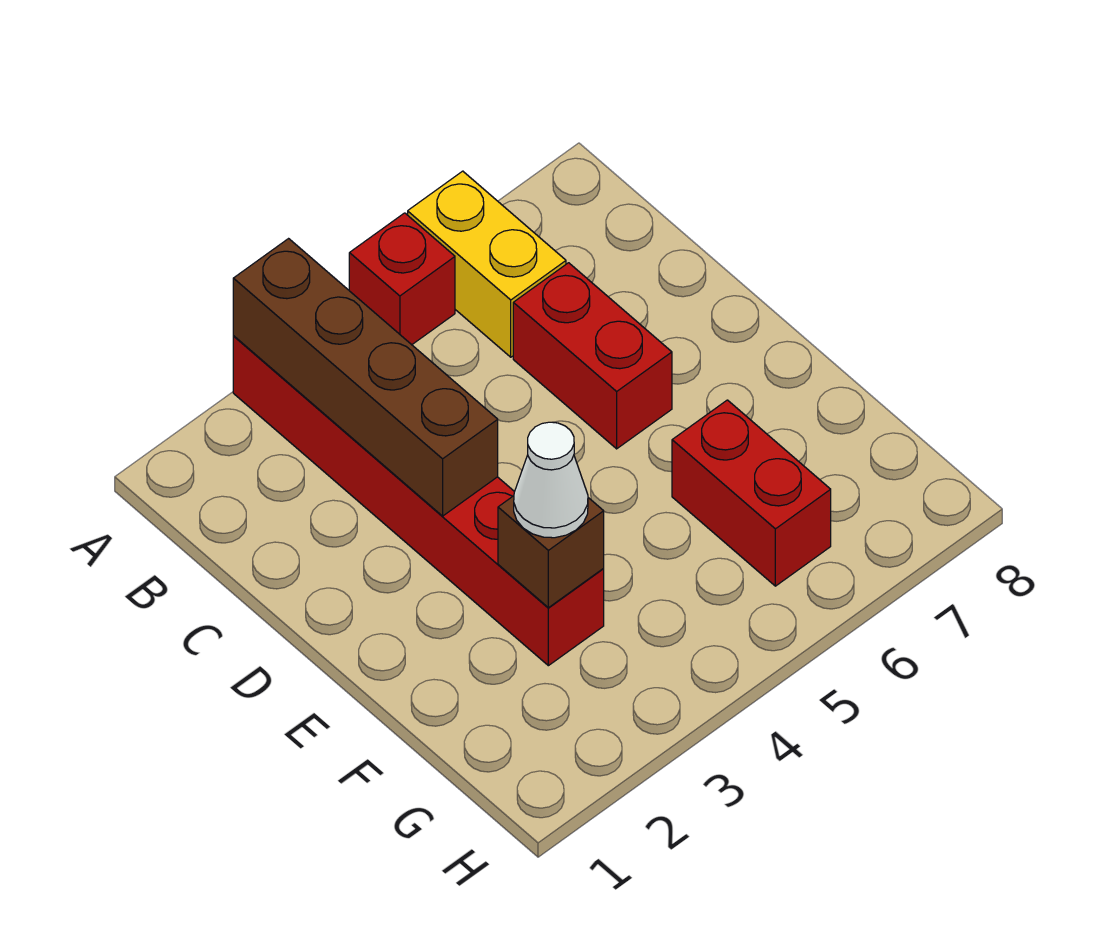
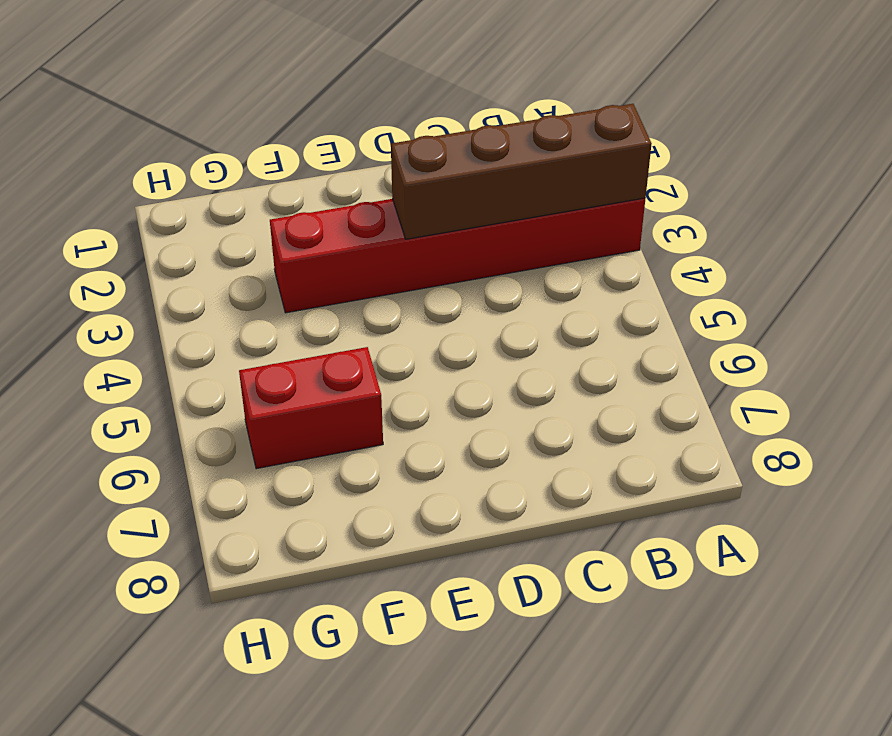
none -> red brick A5 level 1
none -> yellow brick A6:B6 level 1

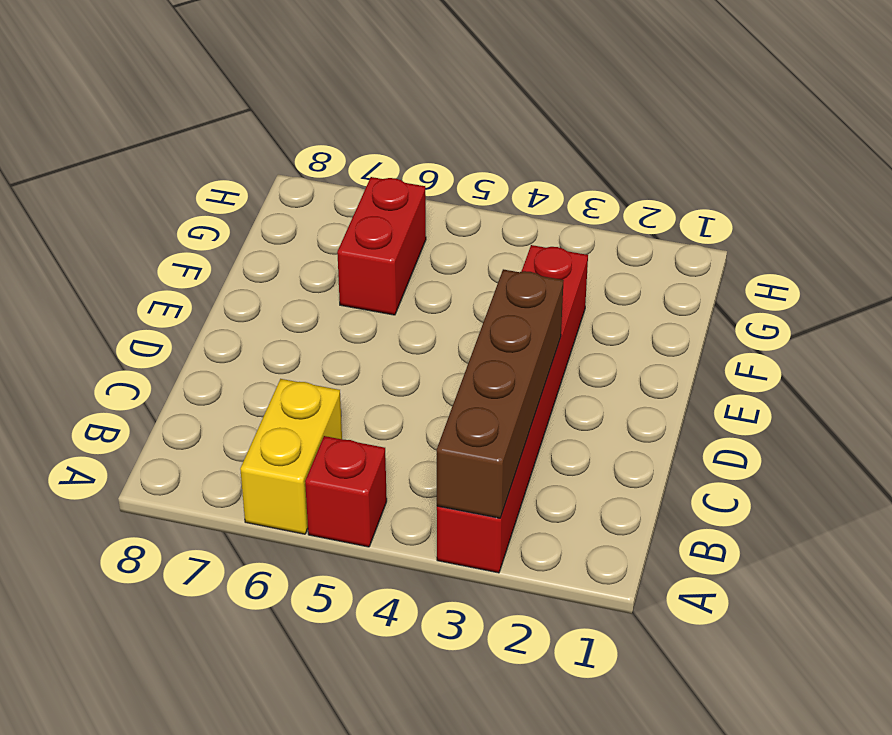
none -> red brick C6:D6 level 1
none -> brown brick F3 level 2

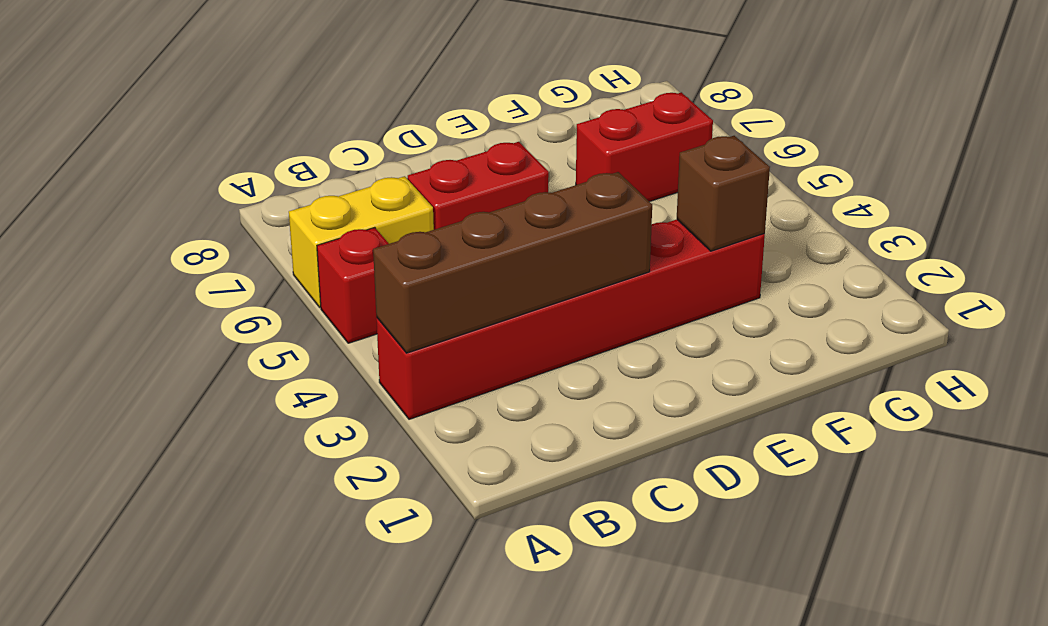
none -> white cone F3 level 3

